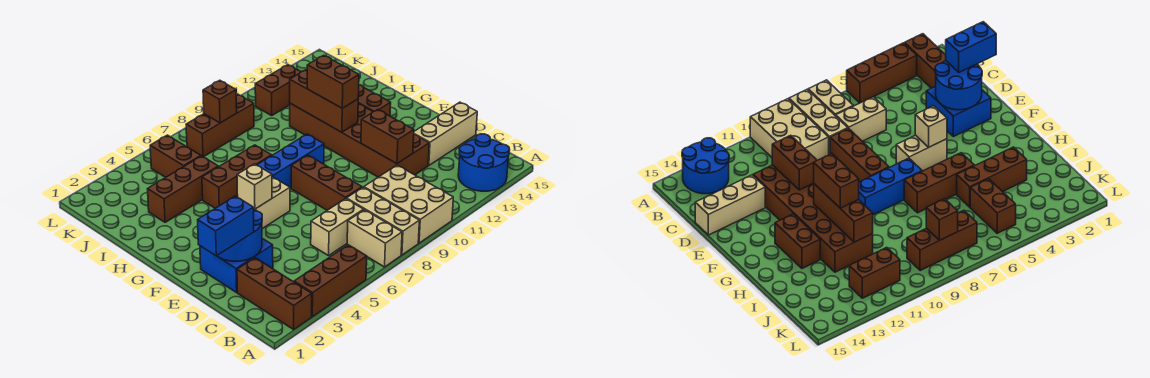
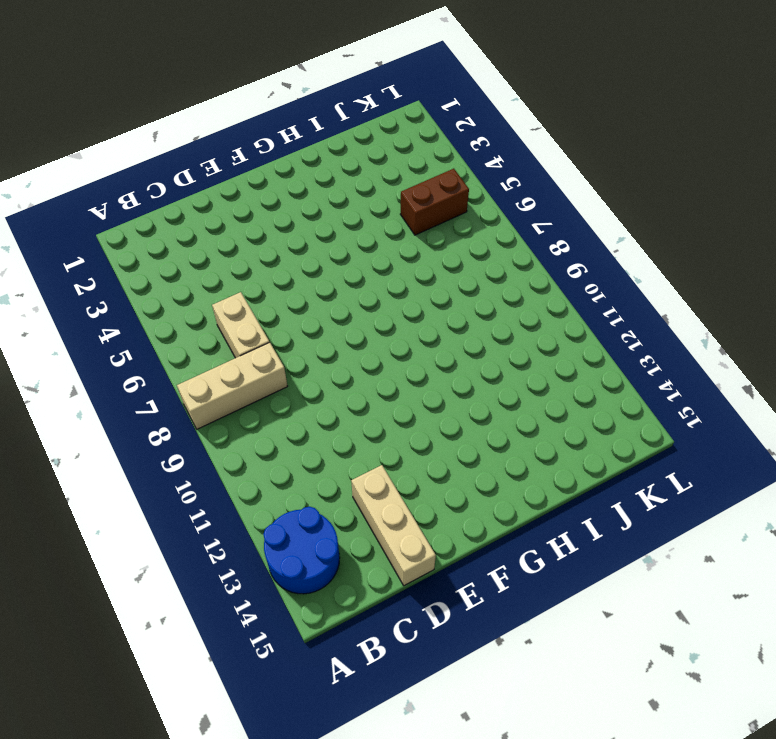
none -> brown brick A2:C2 level 1
none -> brown brick A3:A5 level 1
none -> tan brick A7:B7 level 1

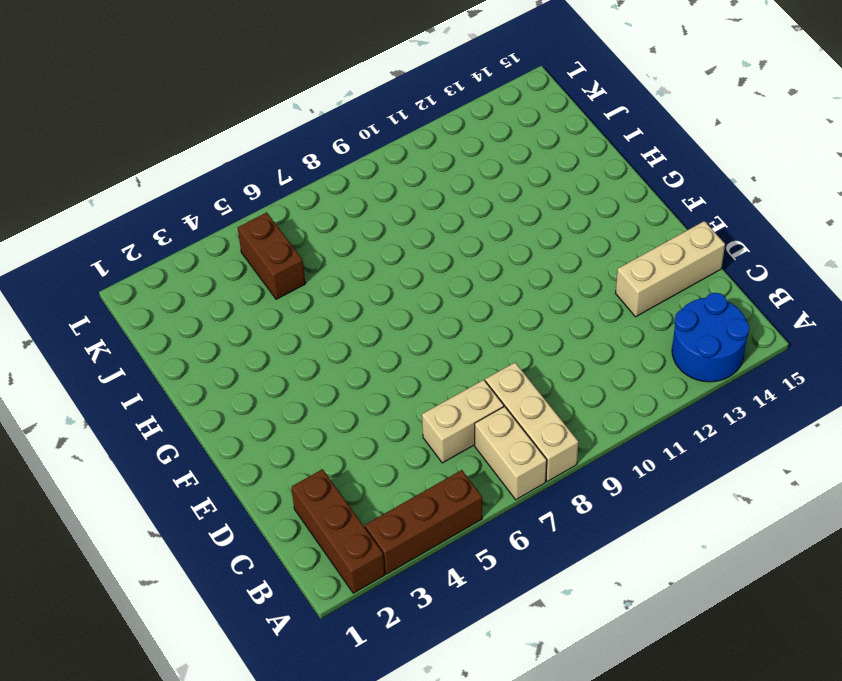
none -> tan brick A9:C10 level 1
none -> blue brick D2:E3 level 1
none -> brown brick D8:F8 level 1

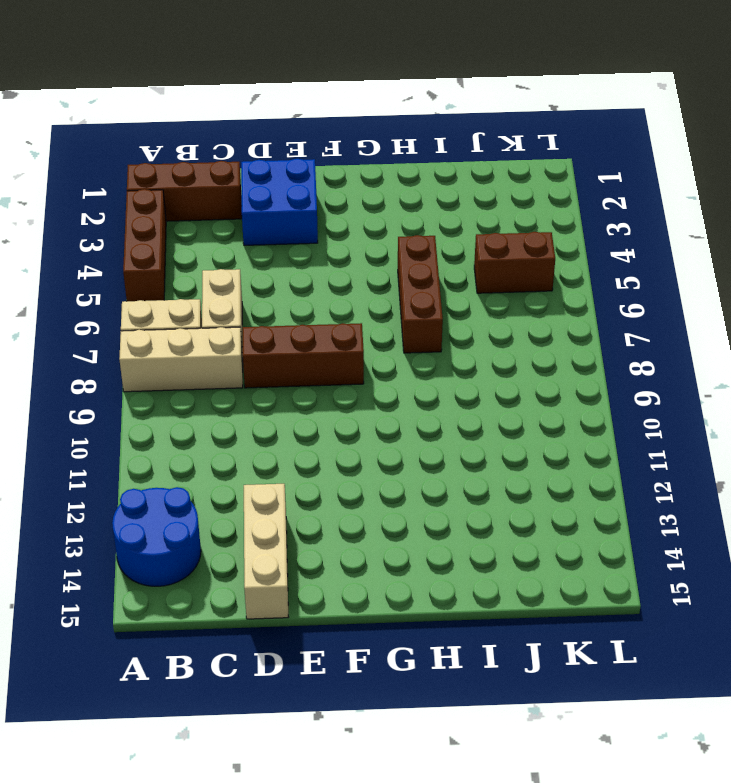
none -> tan brick A9:C10 level 1
none -> brown brick D11:I12 level 1
none -> tan brick F5:F6 level 1

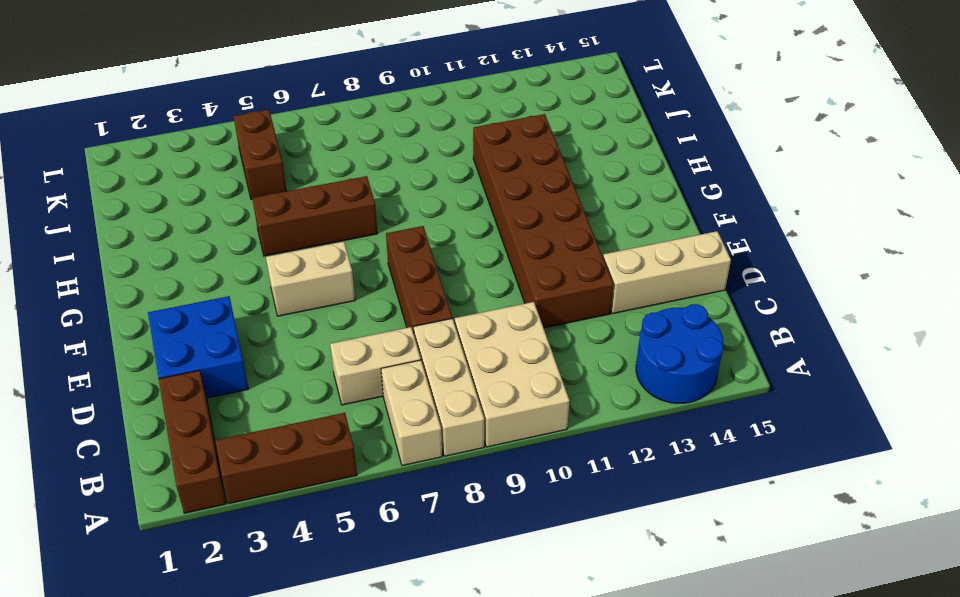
none -> blue brick G7:G9 level 1
none -> brown brick G13:H13 level 1
none -> brown brick I3:I5 level 1

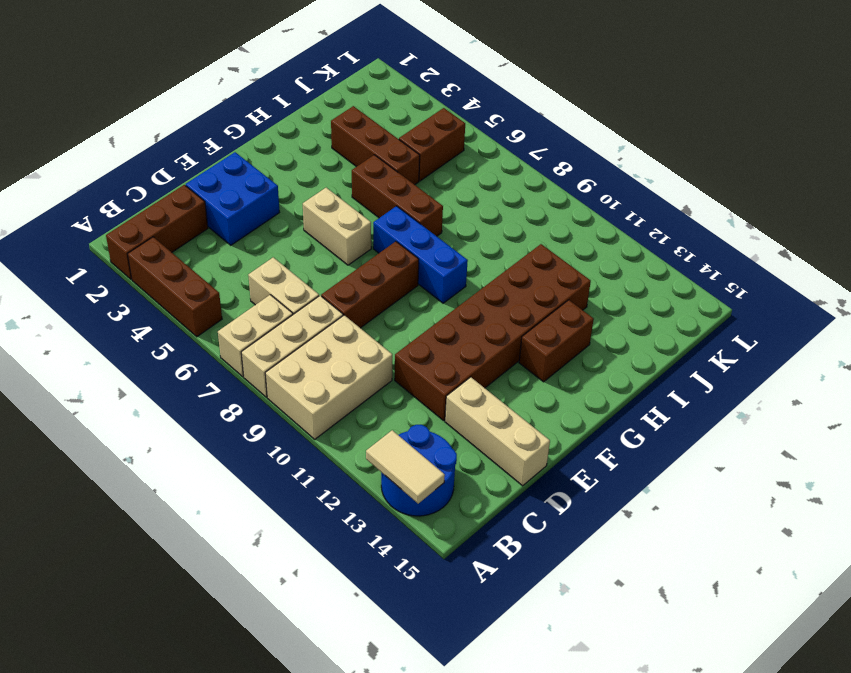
tan tile A13:A14 level 2 -> none
none -> brown brick K7:K9 level 1
none -> brown brick K11:K12 level 1
none -> blue round brick D2:E3 level 2

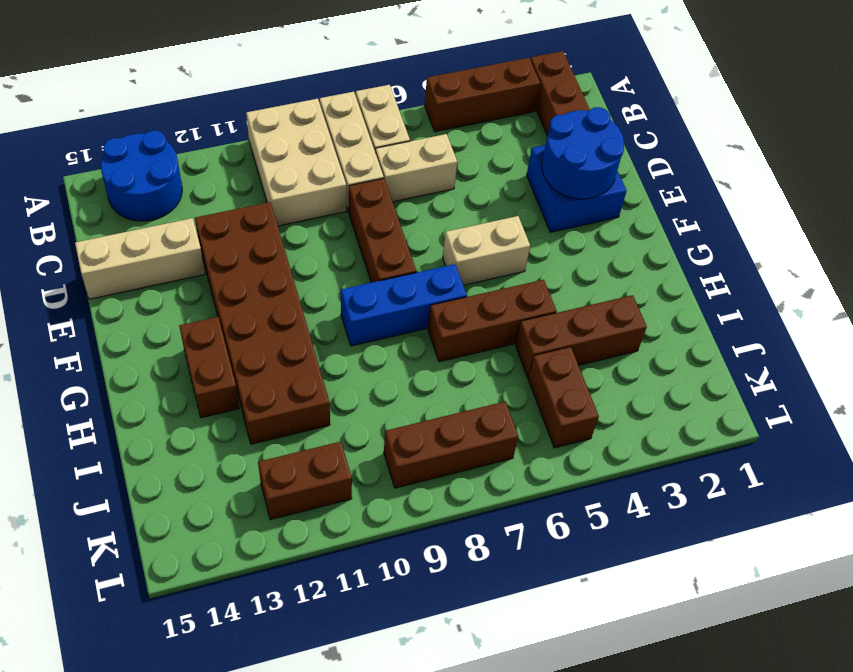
none -> brown brick D11:E11 level 2
none -> tan brick F5 level 2
none -> brown brick G11:I11 level 2

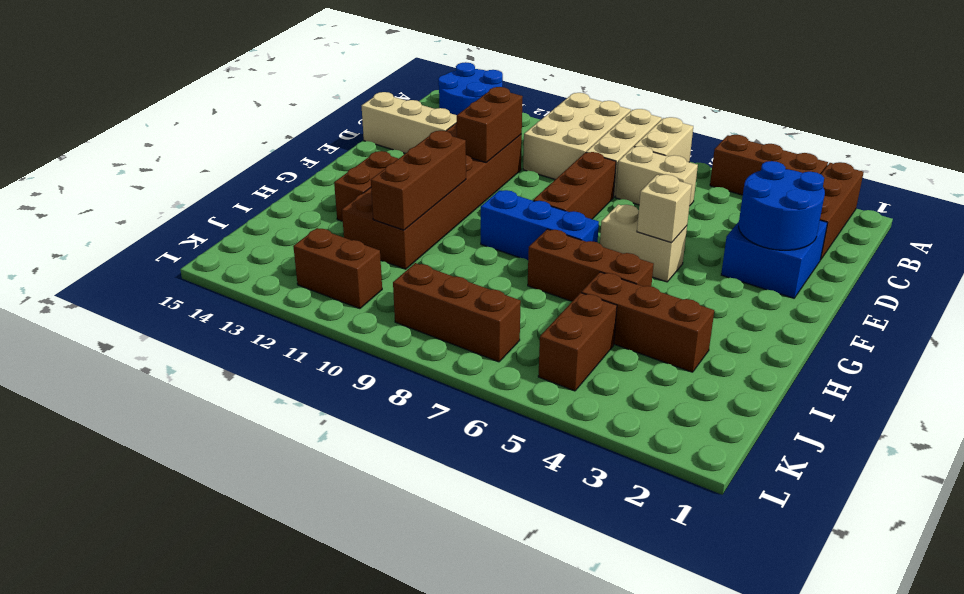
none -> brown brick K8 level 2
none -> blue brick D1:D2 level 3
none -> brown brick G11:H11 level 3

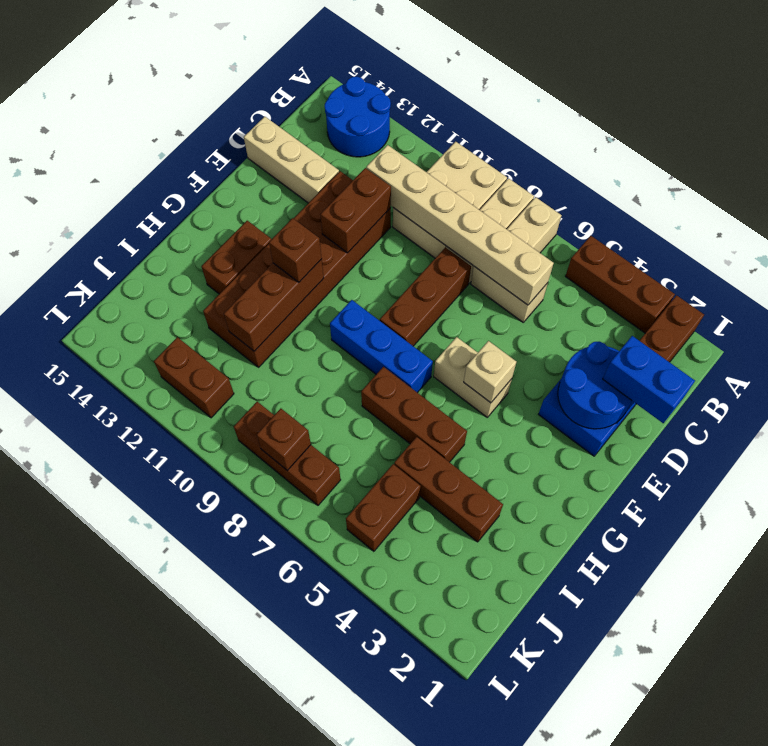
tan brick C6:C11 level 2 -> none
brown brick G11 level 3 -> brown brick G11:H11 level 3

